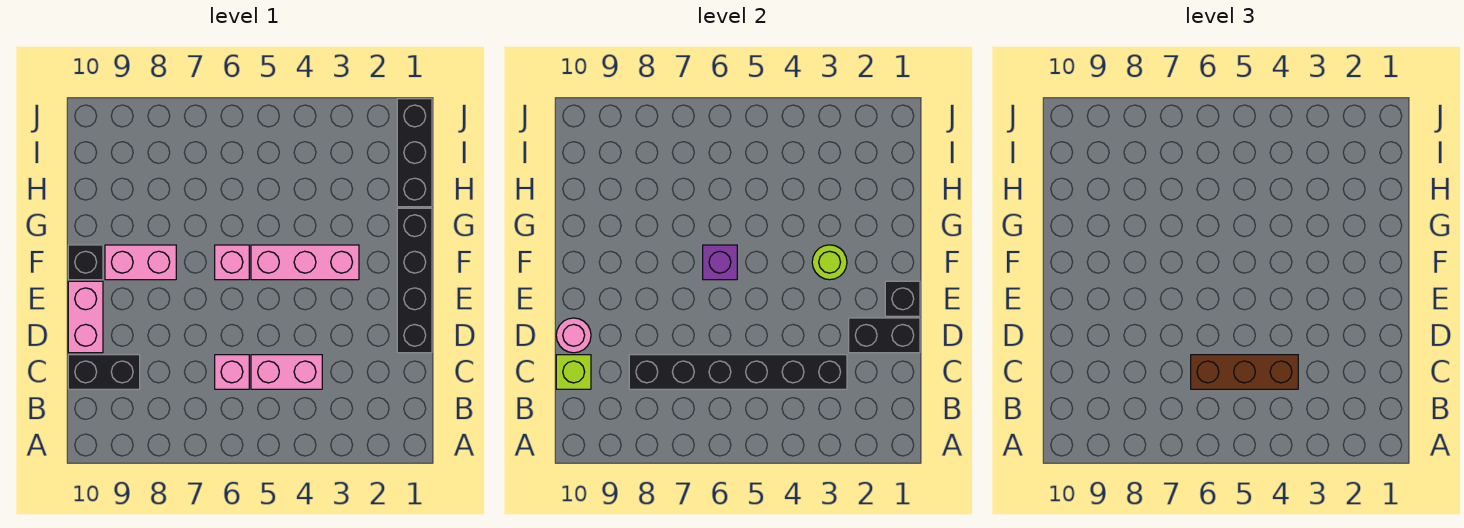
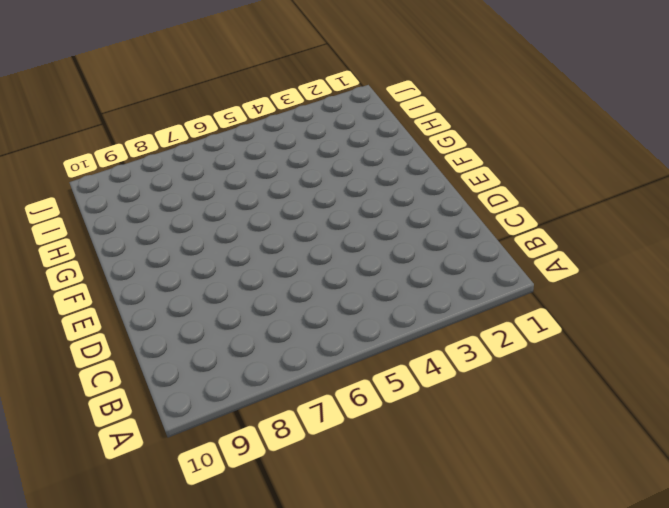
none -> pink brick C4:C5 level 1
none -> pink brick C6 level 1
none -> black brick C9:C10 level 1

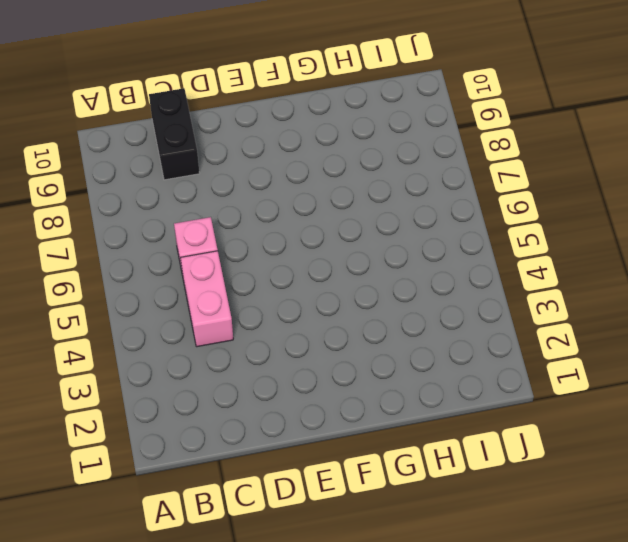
none -> black brick D1:G1 level 1
none -> pink brick D10:E10 level 1
none -> pink brick F3:F5 level 1

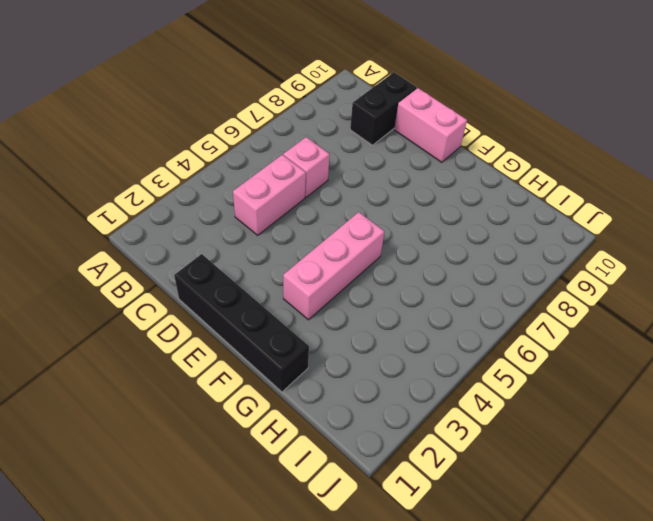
none -> pink brick F6 level 1
none -> pink brick F8:F9 level 1
none -> black brick F10 level 1

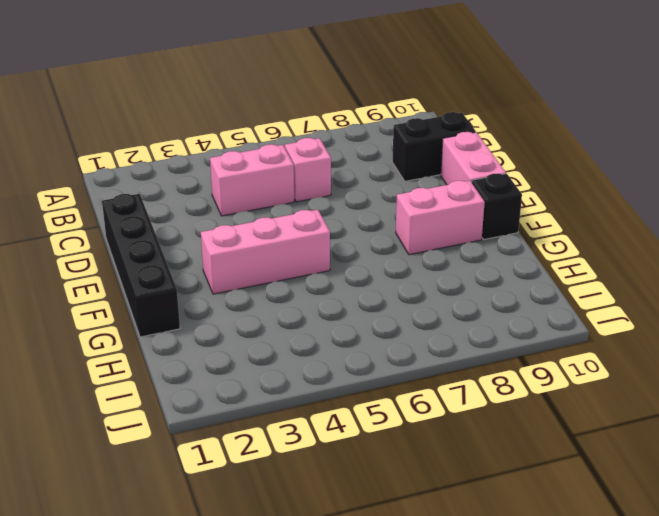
none -> pink brick F6 level 1
none -> black brick H1:J1 level 1
none -> black brick C3:C8 level 2

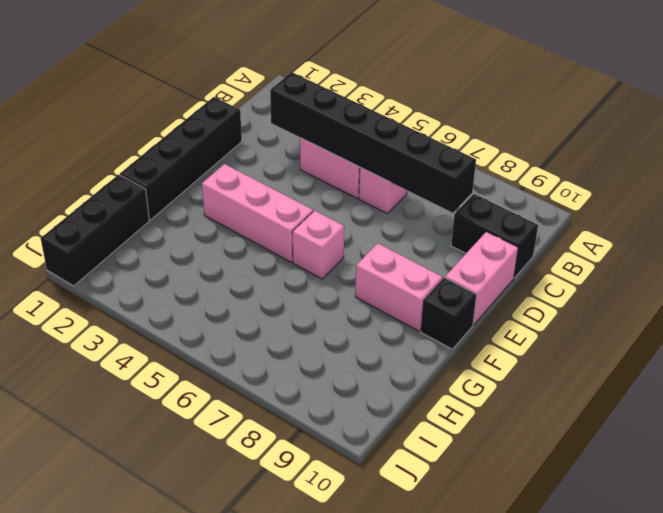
none -> lime brick C10 level 2
none -> black brick D1:D2 level 2
none -> pink round brick D10 level 2

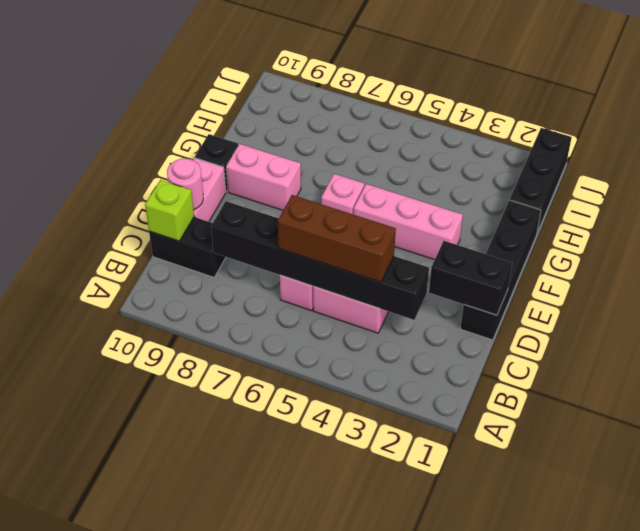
none -> black brick E1 level 2
none -> lime round brick F3 level 2
none -> purple brick F6 level 2

